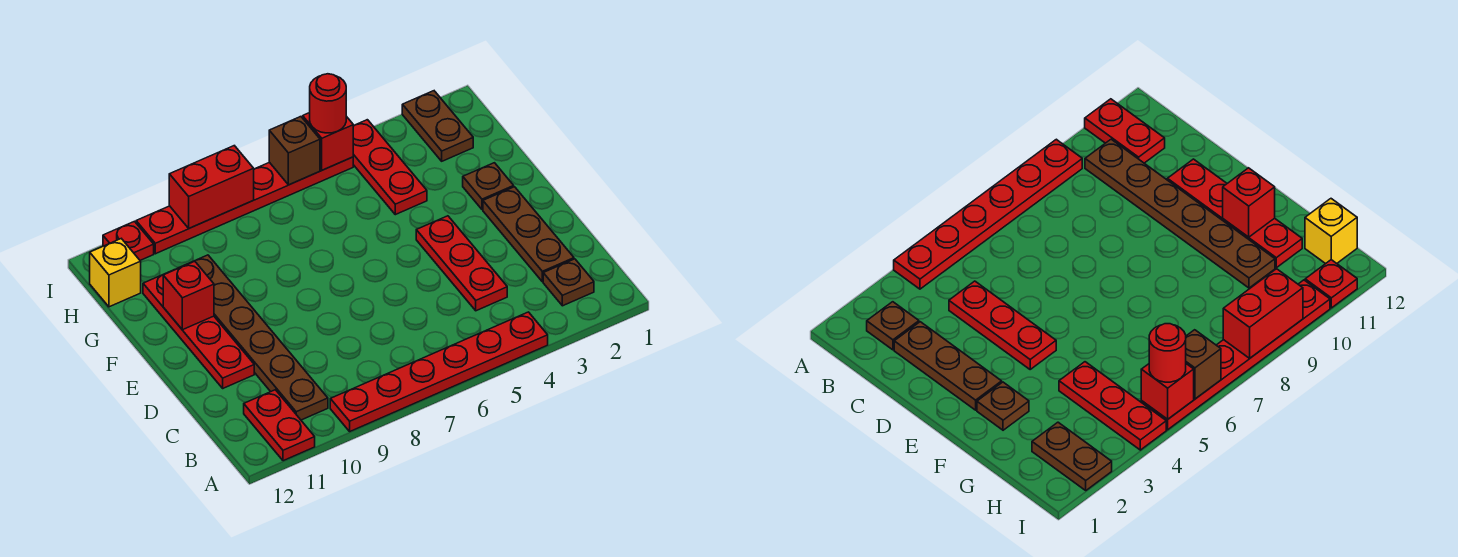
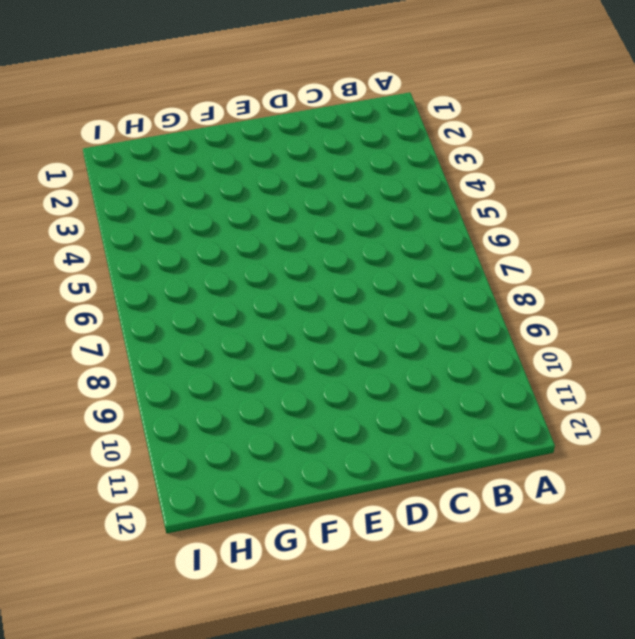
none -> red plate A4:A9 level 1
none -> red plate A11:B11 level 1
none -> brown plate B2 level 1

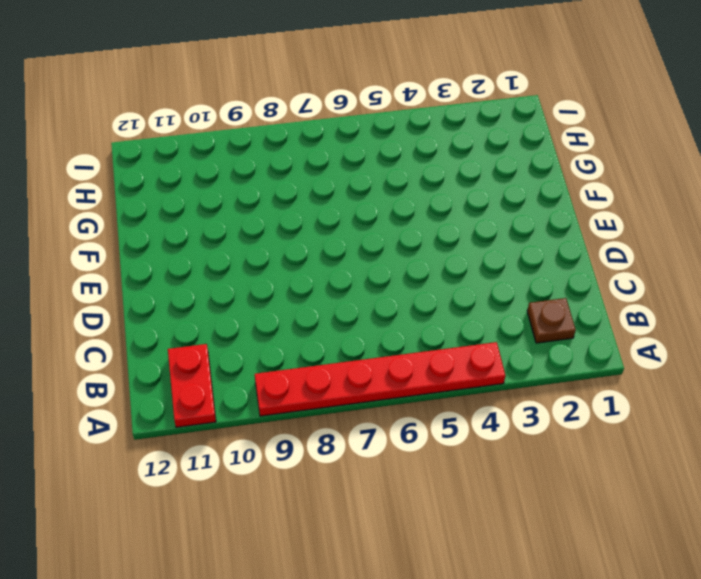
none -> brown plate B10:G10 level 1
none -> brown plate C2:E2 level 1
none -> red plate C4:E4 level 1

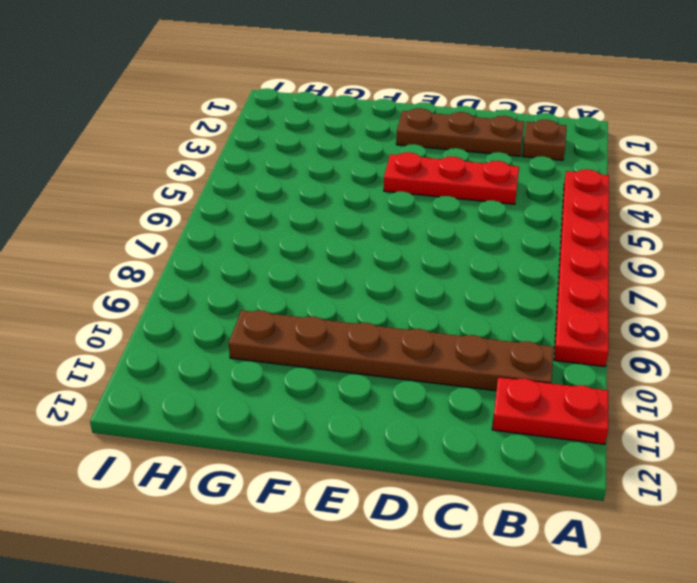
none -> red plate D11:G11 level 1
none -> brown plate F2 level 1
none -> red plate G4:I4 level 1

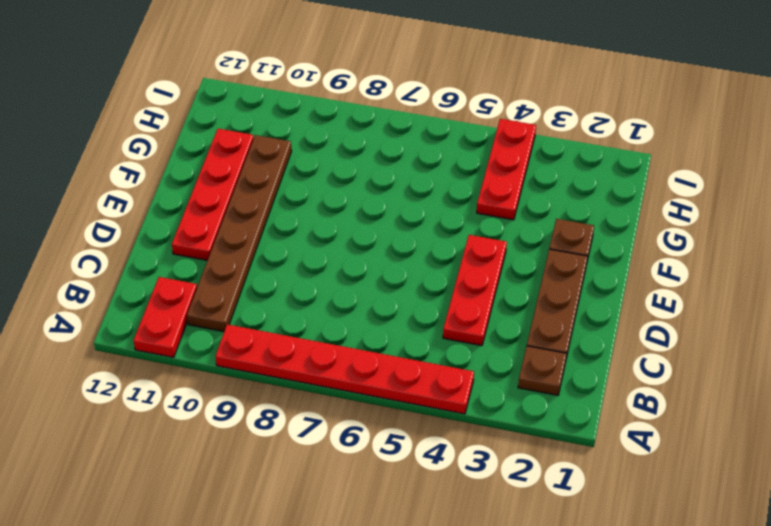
none -> brown plate H2:I2 level 1
none -> yellow brick H12 level 1
none -> red plate I5:I10 level 1

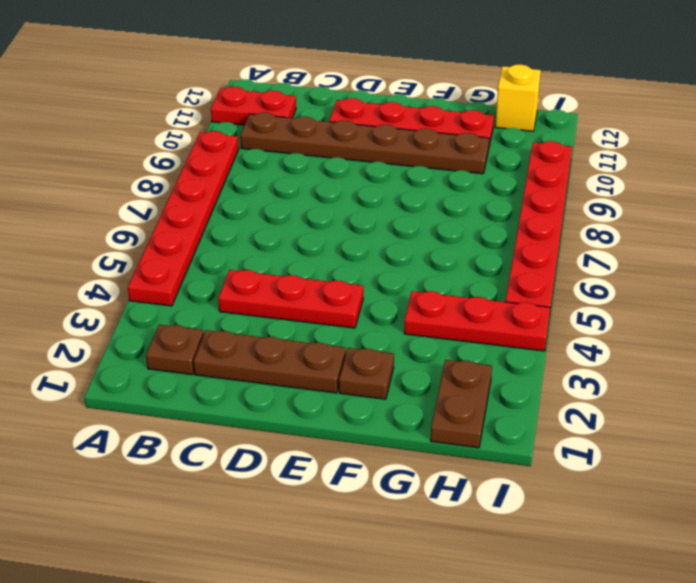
brown plate H1:H2 level 1 -> brown plate H2:I2 level 1
none -> red plate I11 level 1
none -> red brick F11 level 2
none -> red brick I5 level 2

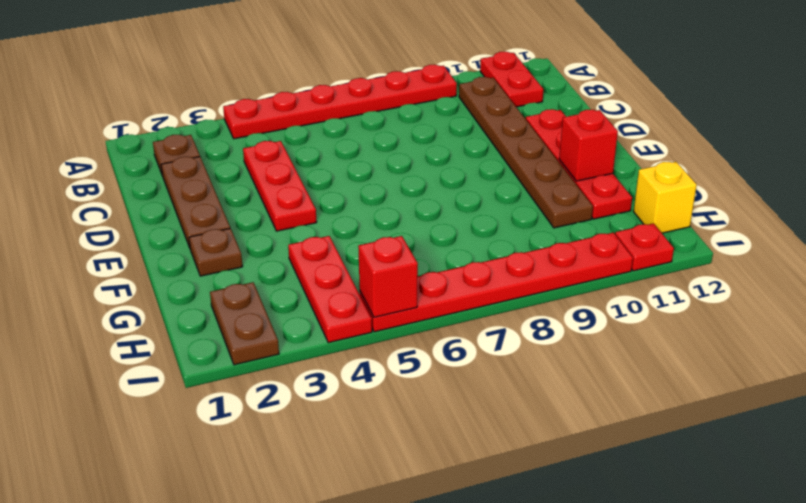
none -> brown brick I6 level 2
none -> red brick I8:I9 level 2
none -> red round brick I5 level 3

